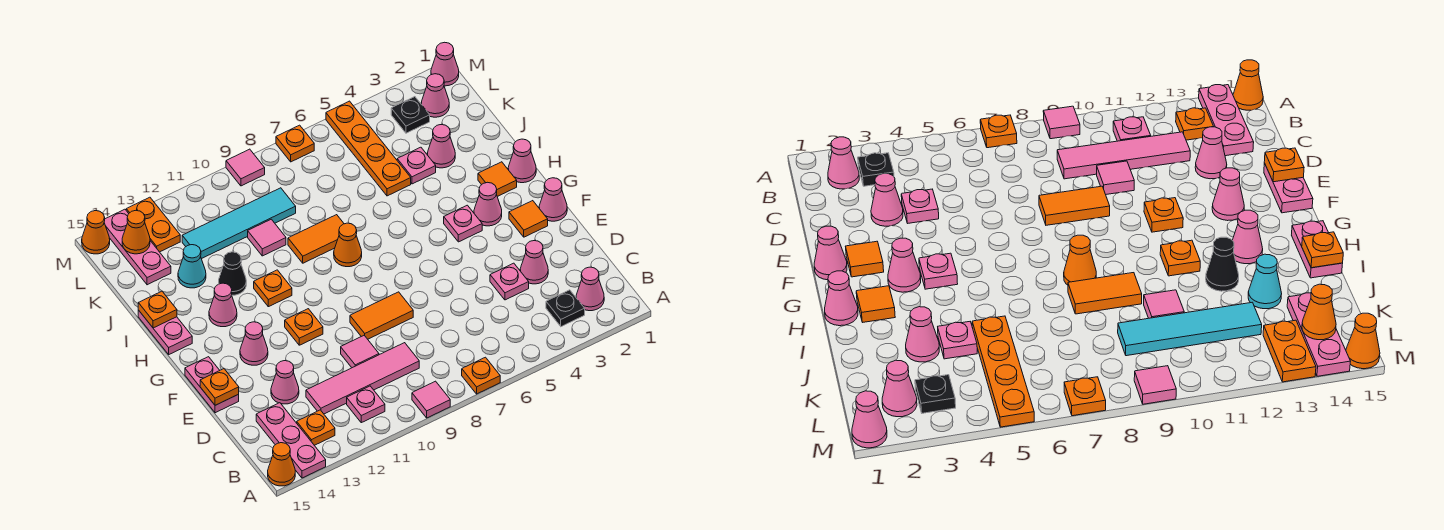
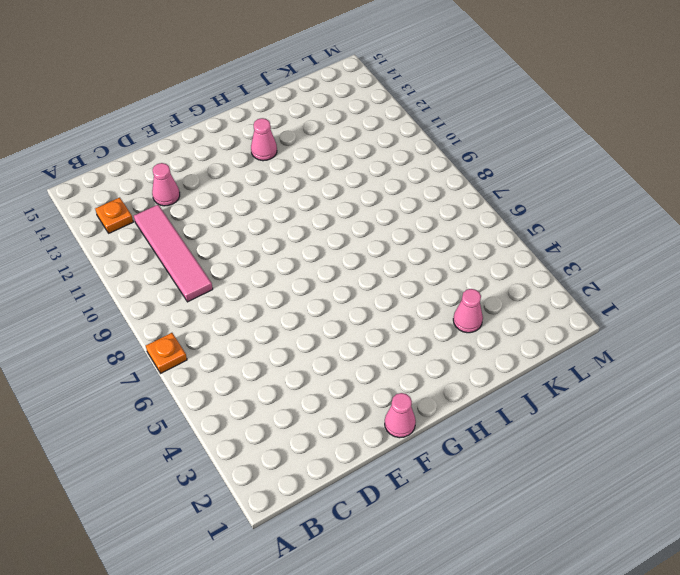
none -> pink tile A9 level 1
none -> pink plate A14:C14 level 1
none -> orange cone A15 level 1
none -> pink cone B2 level 1

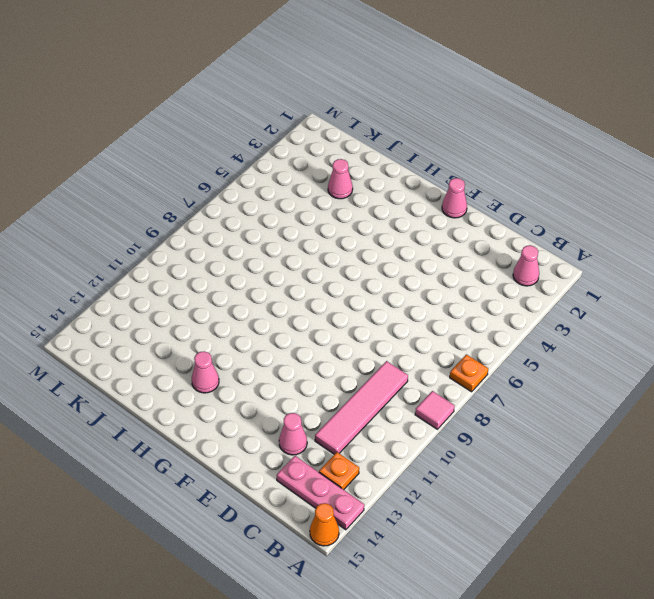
none -> black plate B3 level 1
none -> pink plate B11 level 1
none -> pink cone D3 level 1
none -> pink plate D4 level 1

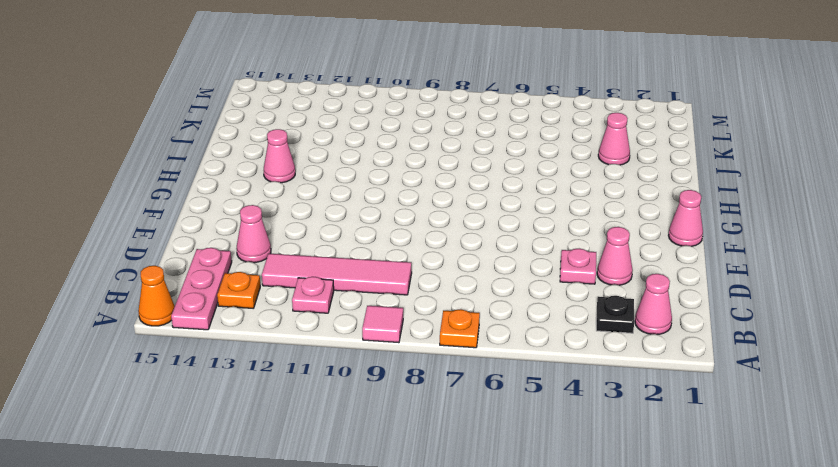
none -> pink tile D10 level 1
none -> orange tile E8:E9 level 1
none -> pink plate E15:F15 level 1
none -> orange tile F2 level 1

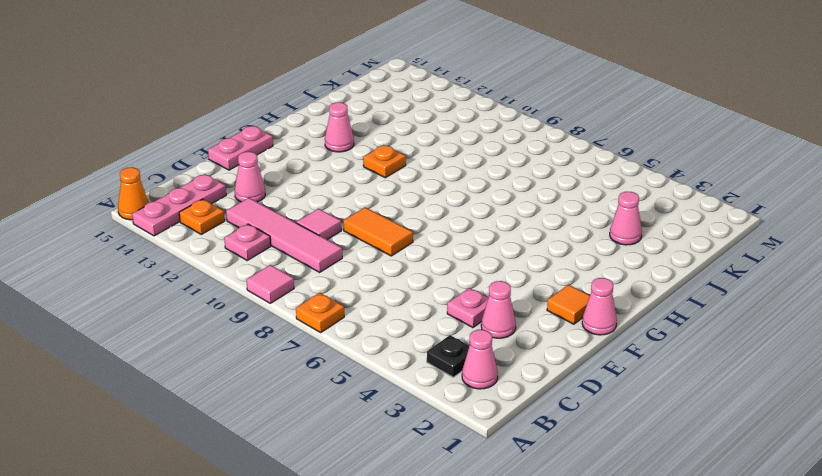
none -> orange plate F11 level 1
none -> pink cone F13 level 1
none -> pink cone G3 level 1
none -> pink plate G4 level 1

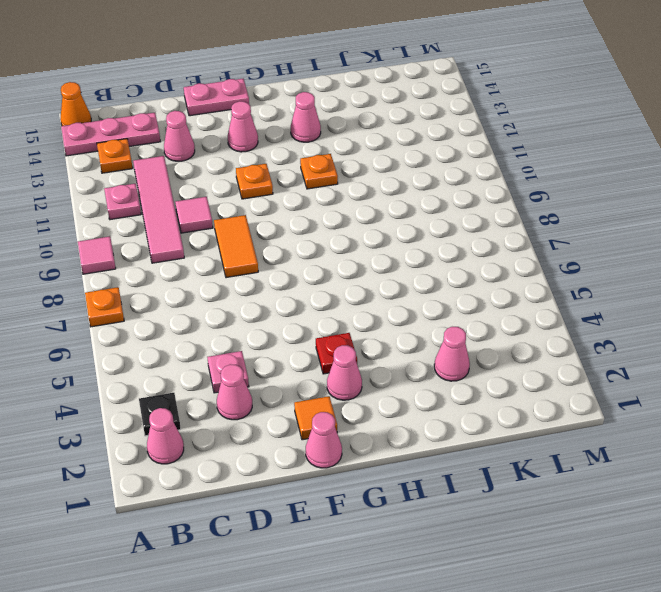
red plate G4 level 1 -> pink plate G4 level 1
none -> pink cone H1 level 1
none -> orange tile H2 level 1
none -> orange cone H8 level 1
none -> pink plate H15:I15 level 1

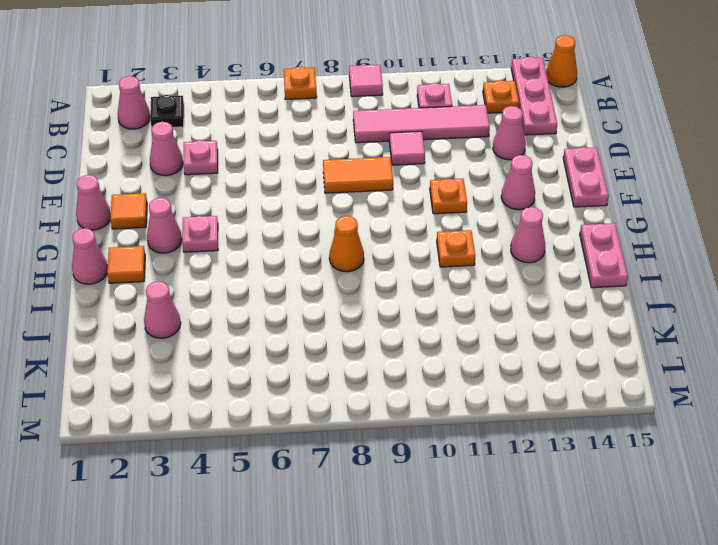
none -> orange tile I8:I9 level 1
none -> black cone I12 level 1
none -> pink plate J4 level 1
none -> orange plate J5:M5 level 1

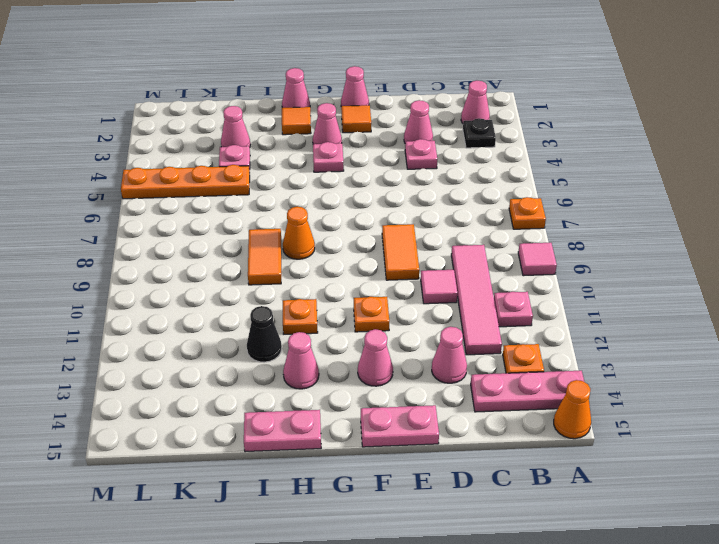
none -> pink tile J10 level 1
none -> cyan cone J13 level 1
none -> cyan tile K9:K12 level 1
none -> pink plate K14:M14 level 1

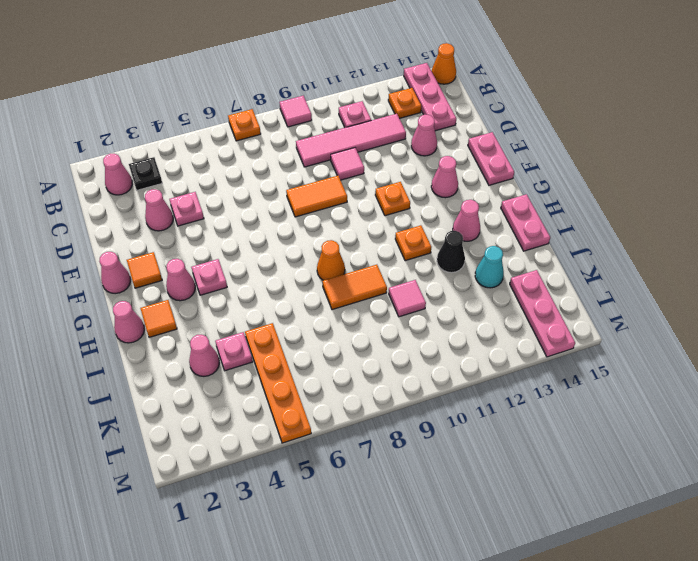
none -> cyan tile K9:K12 level 1
none -> pink cone L2 level 1
none -> black plate L3 level 1
none -> orange plate L13:M13 level 1

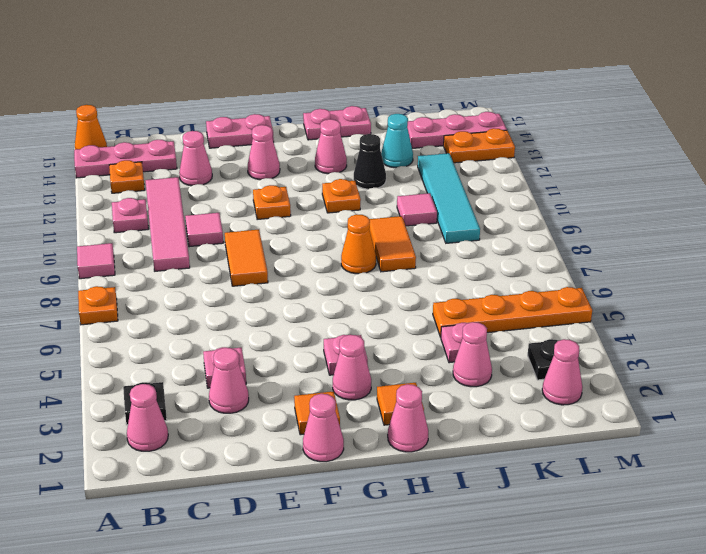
none -> pink cone M1 level 1
none -> orange plate M7 level 1
none -> pink tile M9 level 1
none -> orange cone M15 level 1

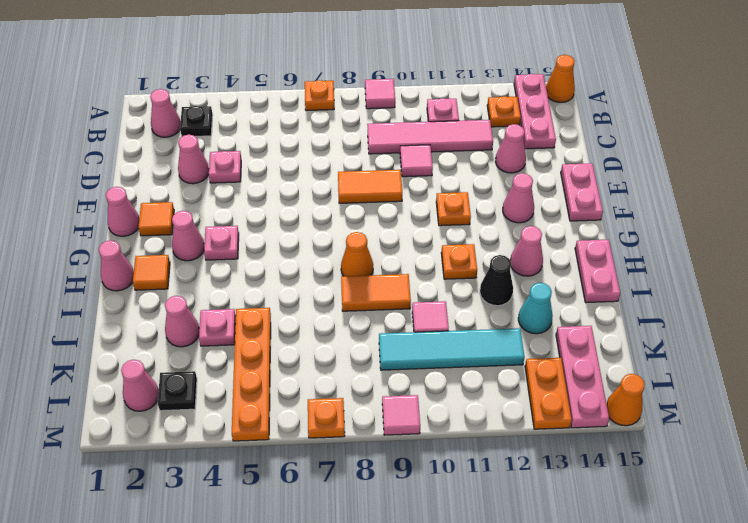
none -> pink cone M1 level 1
none -> orange plate E15 level 2
none -> orange plate I15 level 2
none -> orange cone L14 level 2

